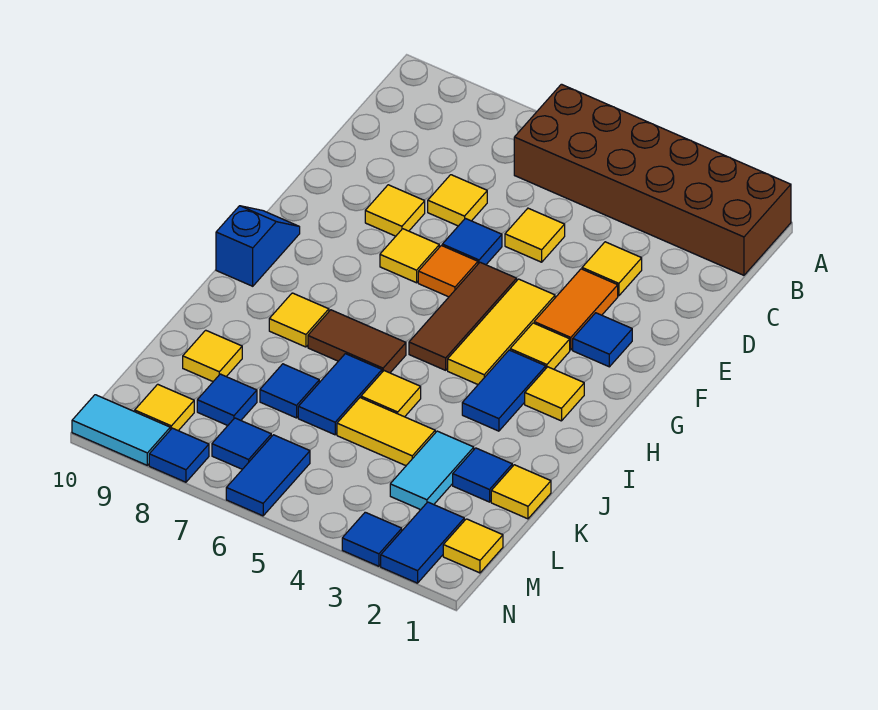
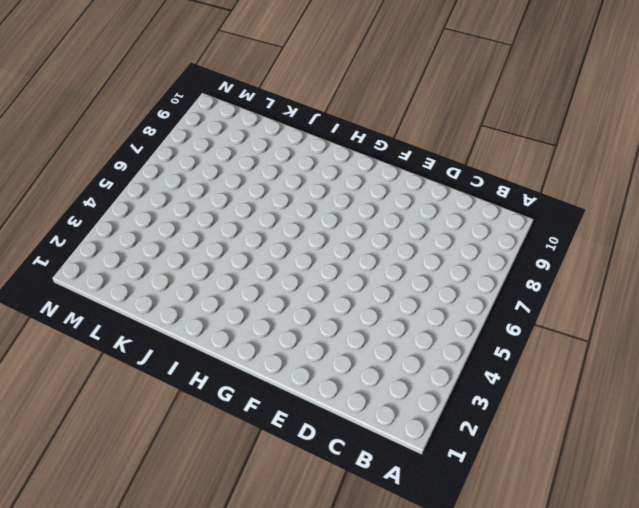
none -> brown brick A1:B6 level 1
none -> yellow tile D3 level 1
none -> yellow tile D5 level 1
none -> yellow tile D7 level 1

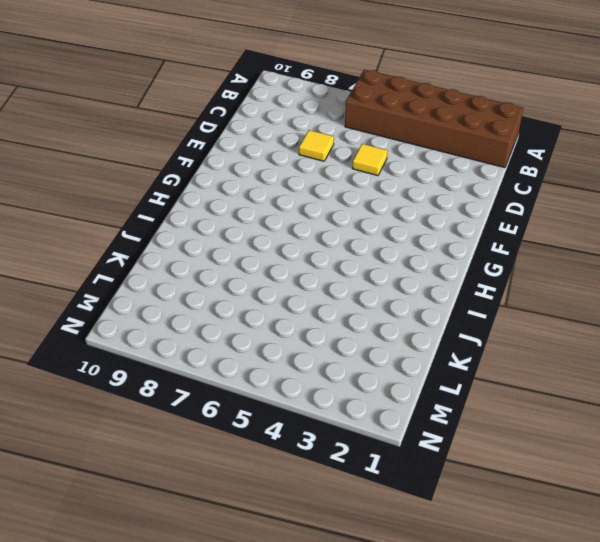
none -> yellow tile D3 level 1
none -> orange tile E3:F3 level 1
none -> blue tile E6 level 1
none -> yellow tile E8 level 1

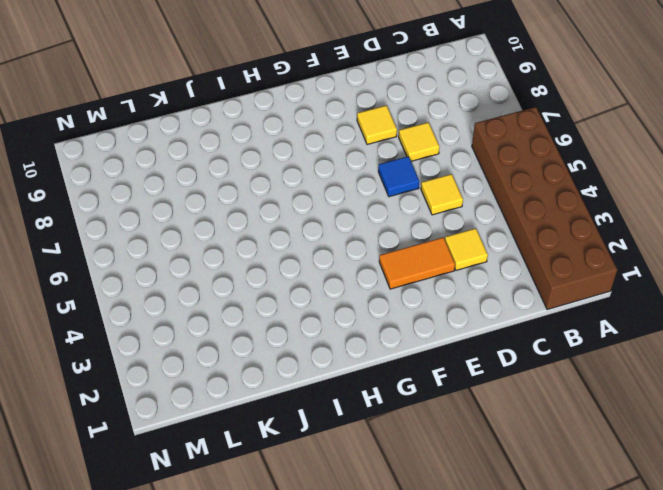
none -> blue tile F2 level 1
none -> yellow tile F4:H4 level 1
none -> brown tile F5:H5 level 1
none -> orange tile F6 level 1

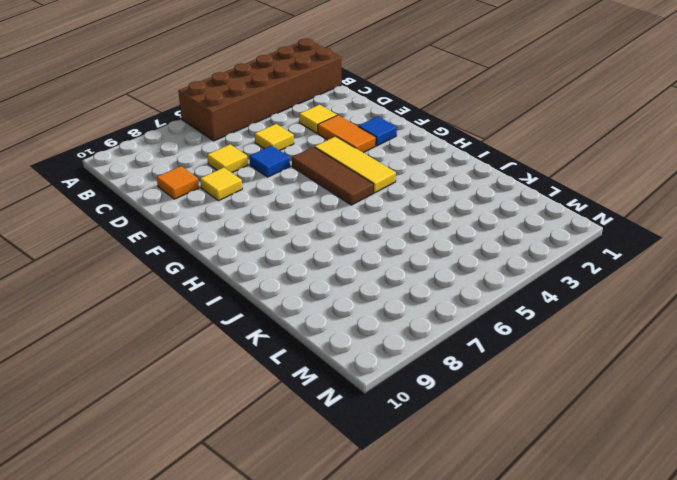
orange tile D9 level 1 -> orange tile F6 level 1
none -> yellow tile F7 level 1
none -> yellow tile G3 level 1
none -> blue slope G10:H10 level 1 top H
none -> yellow tile H2 level 1

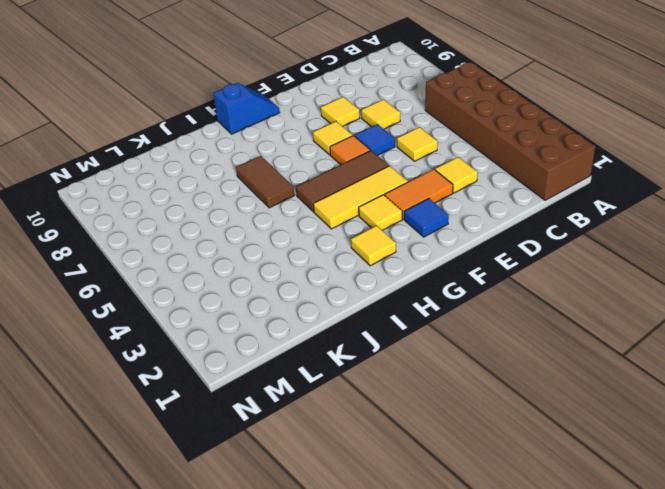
none -> blue tile H3:I3 level 1
none -> yellow tile I8 level 1
none -> yellow tile J5 level 1
none -> blue tile J6:K6 level 1

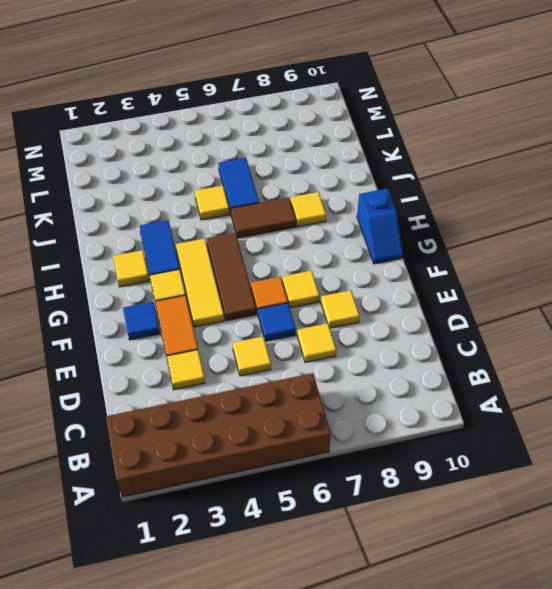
none -> yellow tile K1 level 1
none -> blue tile K2 level 1
none -> cyan tile K3:L3 level 1
none -> yellow tile K4:K5 level 1

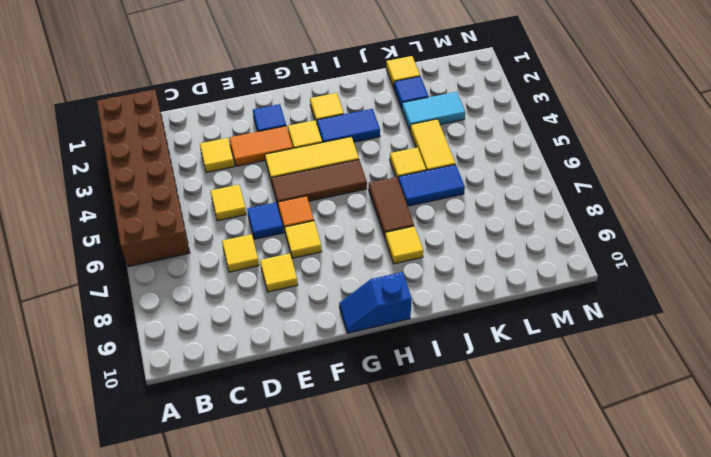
none -> blue tile K7 level 1
none -> yellow tile K9 level 1
none -> blue tile L8 level 1
none -> yellow tile M1 level 1

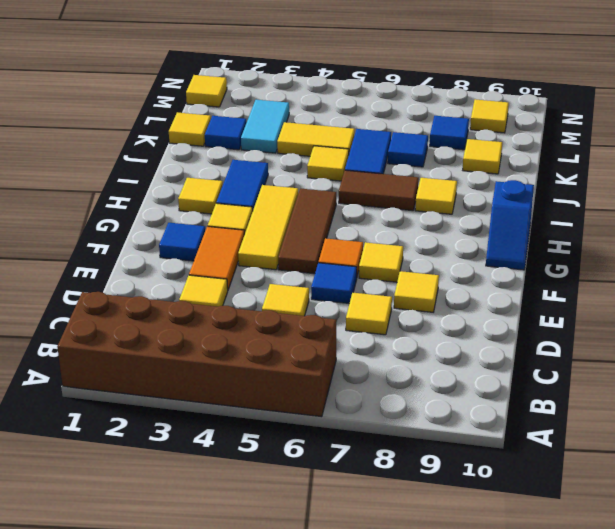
none -> blue tile M2:N2 level 1
none -> blue tile M6:N6 level 1
none -> blue tile M7 level 1
none -> blue tile N3 level 1

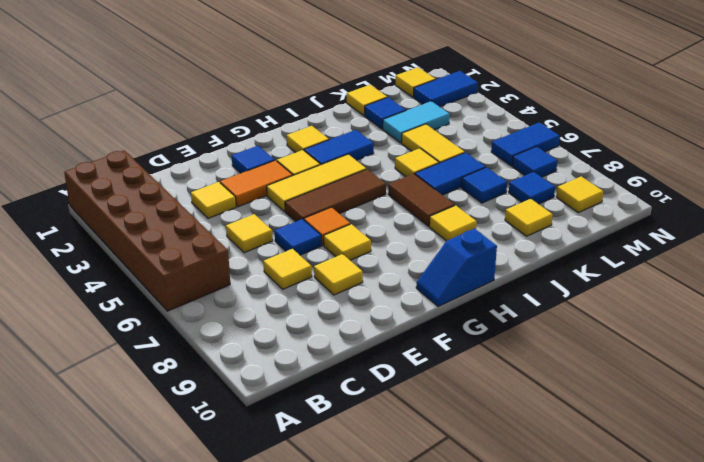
none -> blue tile N3 level 1
none -> blue tile N8 level 1
none -> cyan tile N9:N10 level 1

